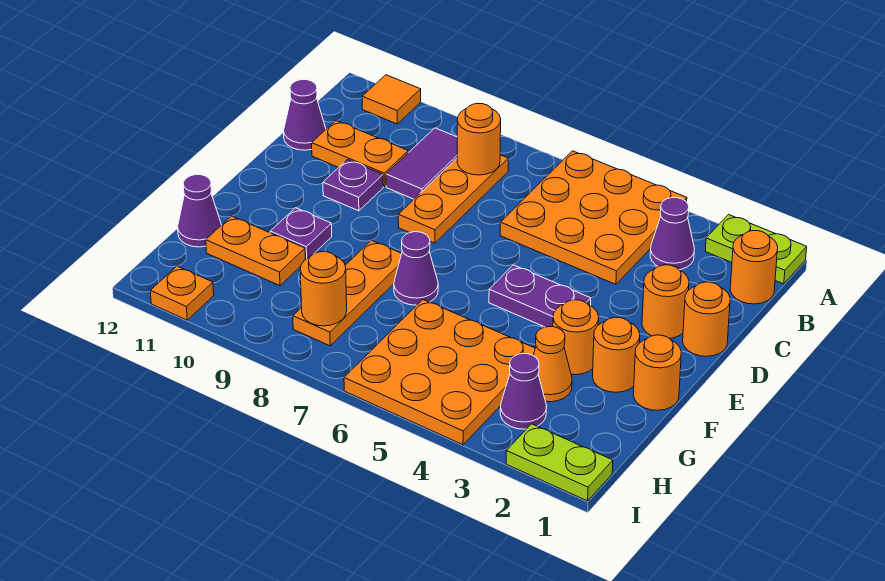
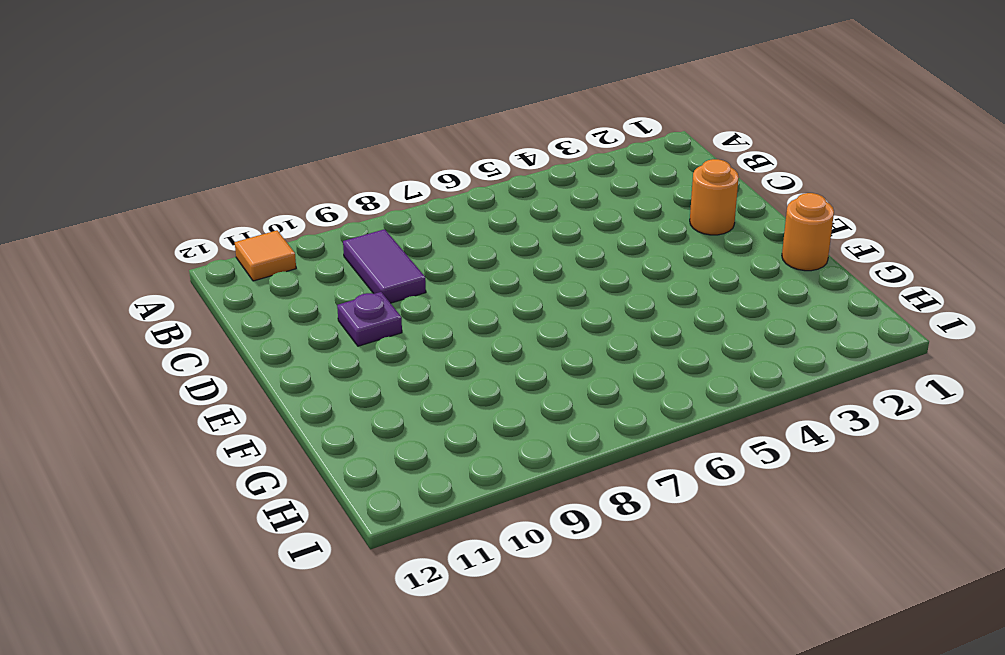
none -> lime plate A1:A2 level 1
none -> orange plate A4:C6 level 1
none -> orange round brick B1 level 1

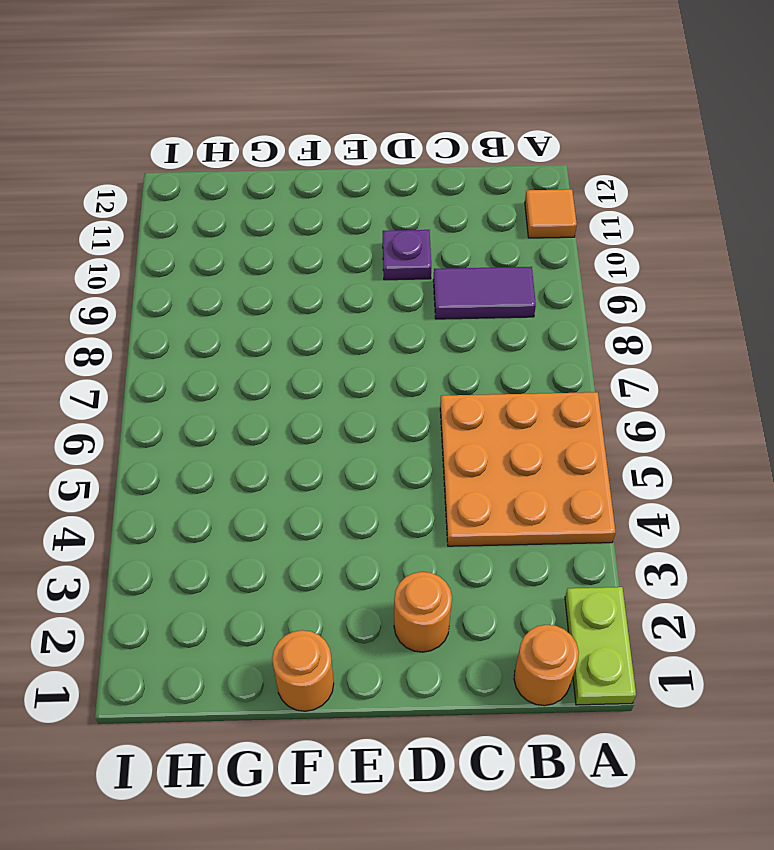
none -> purple cone B3 level 1
none -> orange plate B8:D8 level 1
none -> orange plate C10:C11 level 1

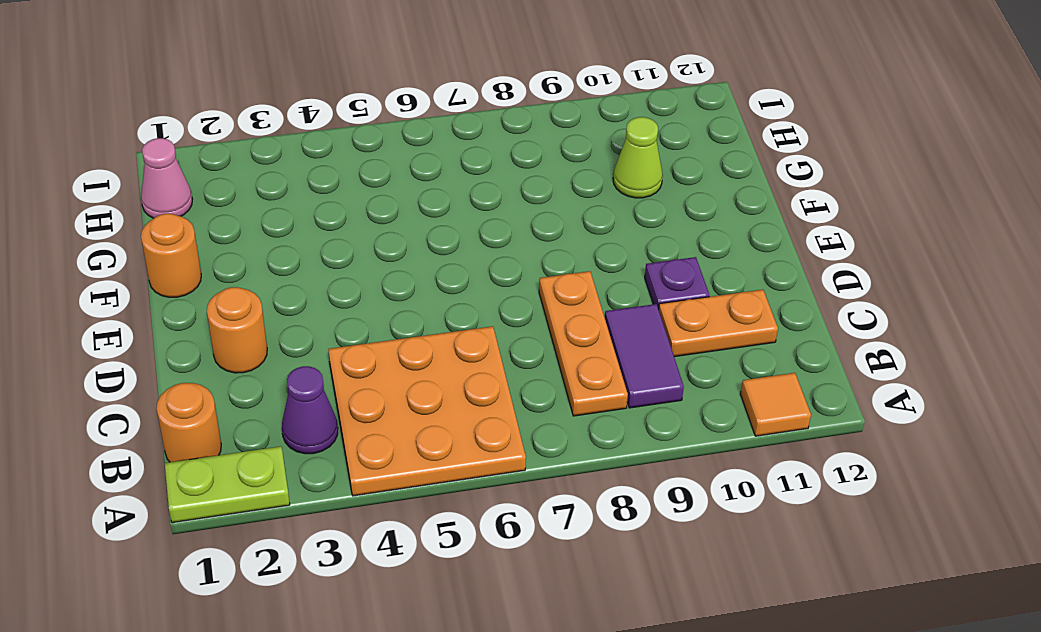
lime cone G10 level 1 -> orange plate G10:G11 level 1
pink cone H1 level 1 -> none
none -> purple cone C12 level 1
none -> orange round brick D1 level 1
none -> purple plate E4:E5 level 1

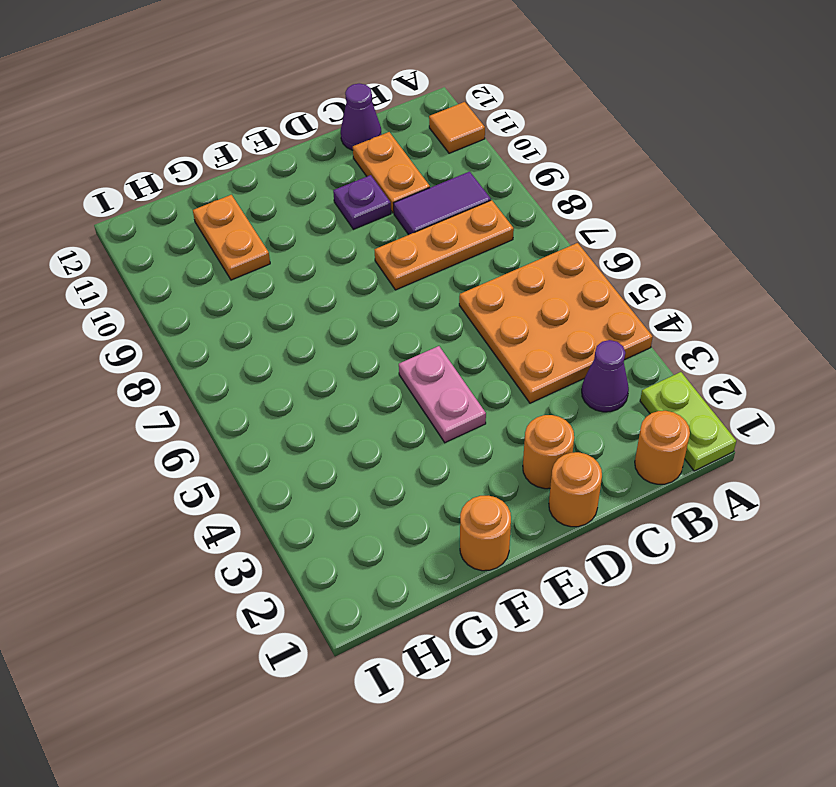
pink plate E4:E5 level 1 -> purple plate E4:E5 level 1
none -> orange round brick F2 level 1
none -> orange round brick F3 level 1
none -> purple cone F7 level 1

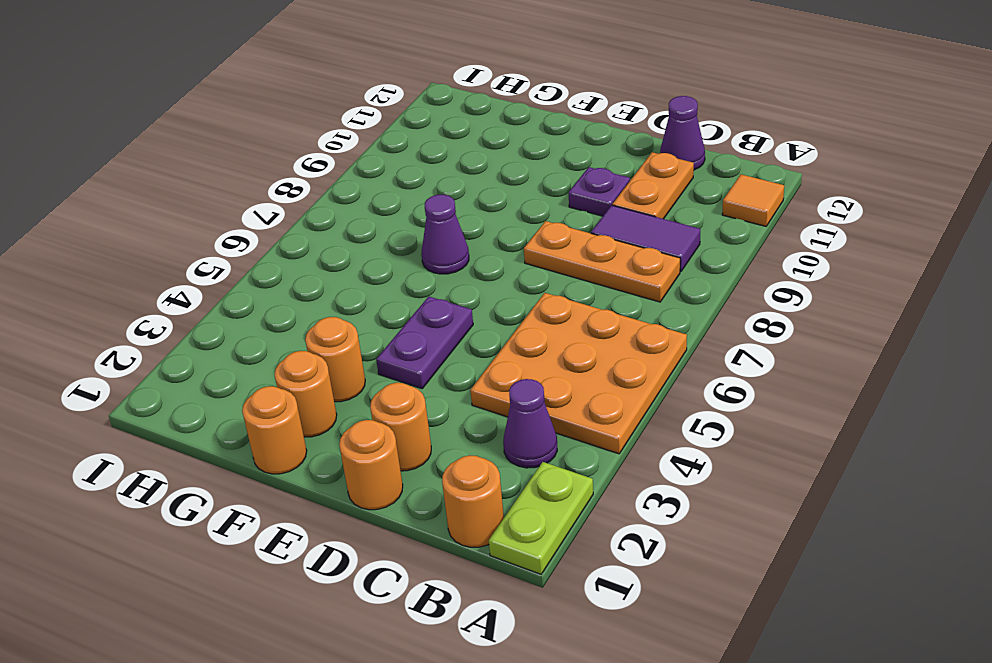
none -> orange plate F8:H8 level 1
none -> purple plate F10 level 1
none -> orange cone G3 level 1

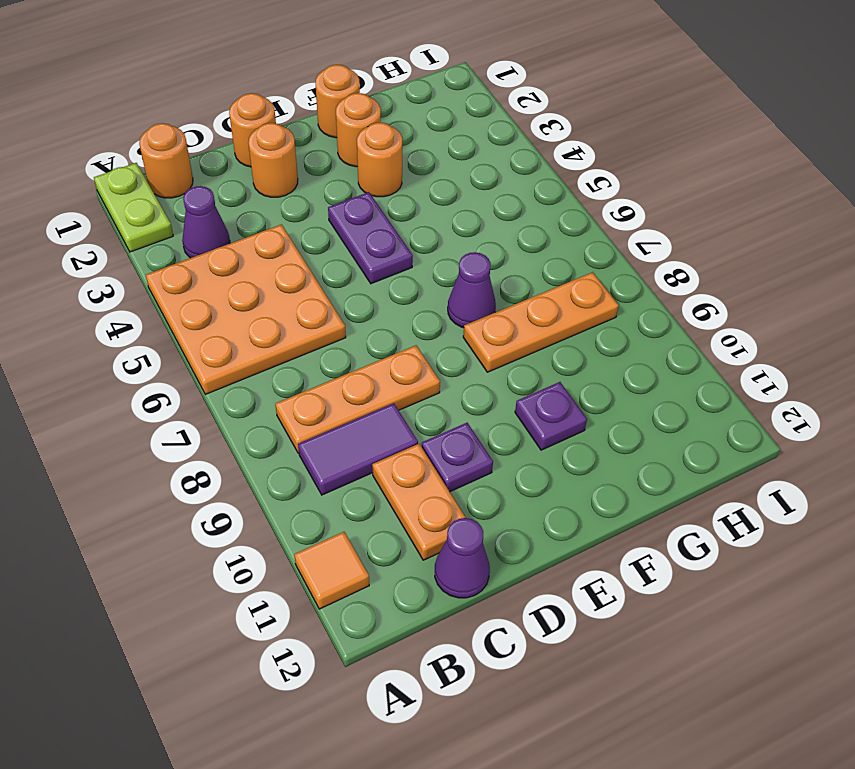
none -> orange cone G3 level 1
none -> orange plate G4:I6 level 1
none -> orange plate G10:G11 level 1

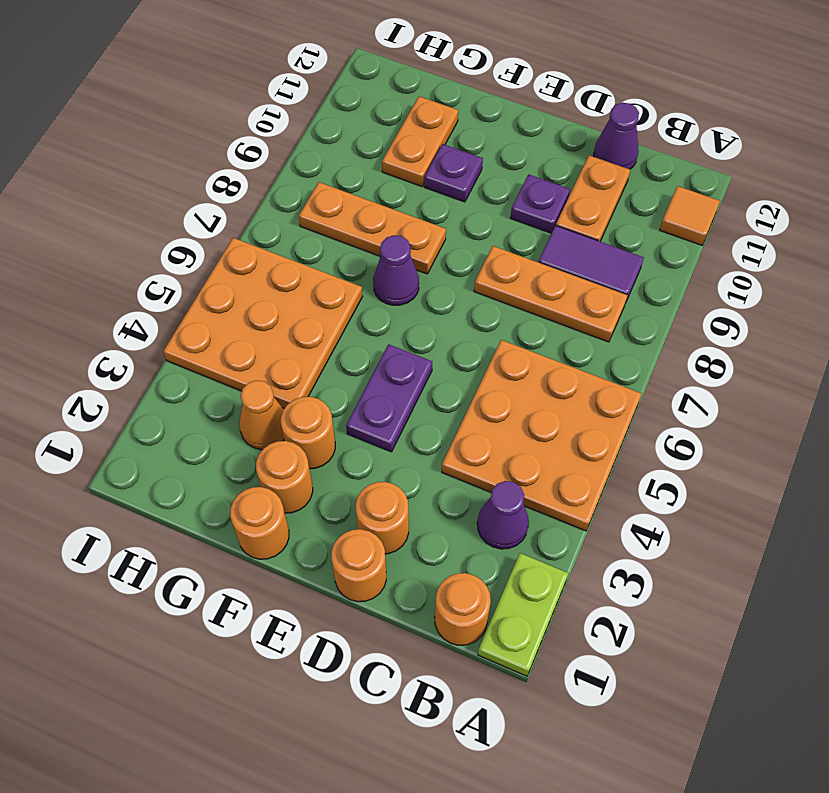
none -> purple cone G12 level 1
none -> purple cone H3 level 1
none -> lime plate I1:I2 level 1

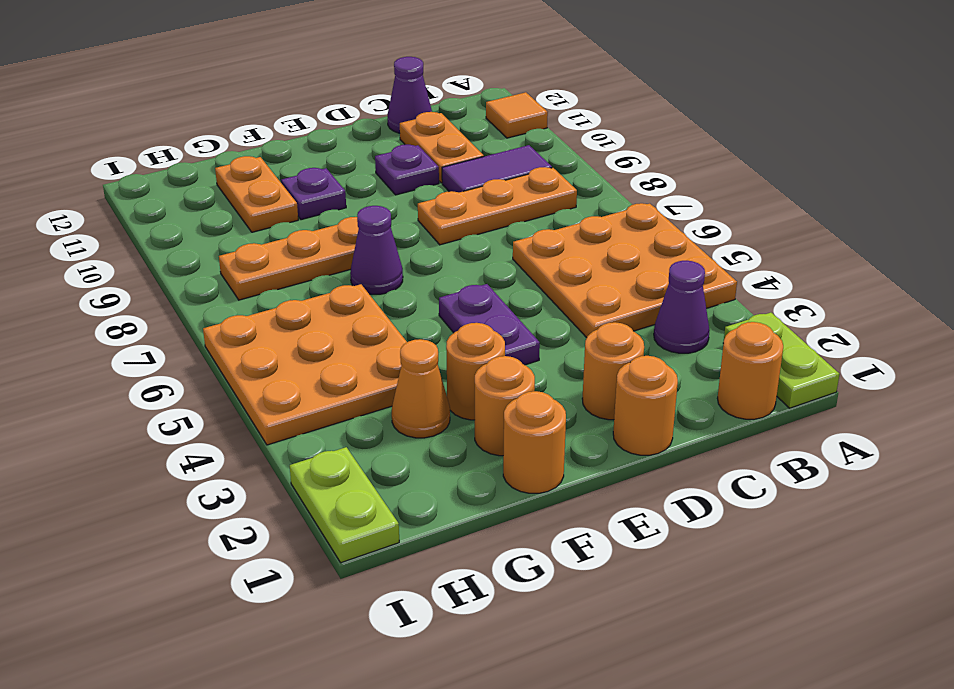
none -> purple cone G12 level 1
none -> purple cone H3 level 1
none -> orange plate I11 level 1

